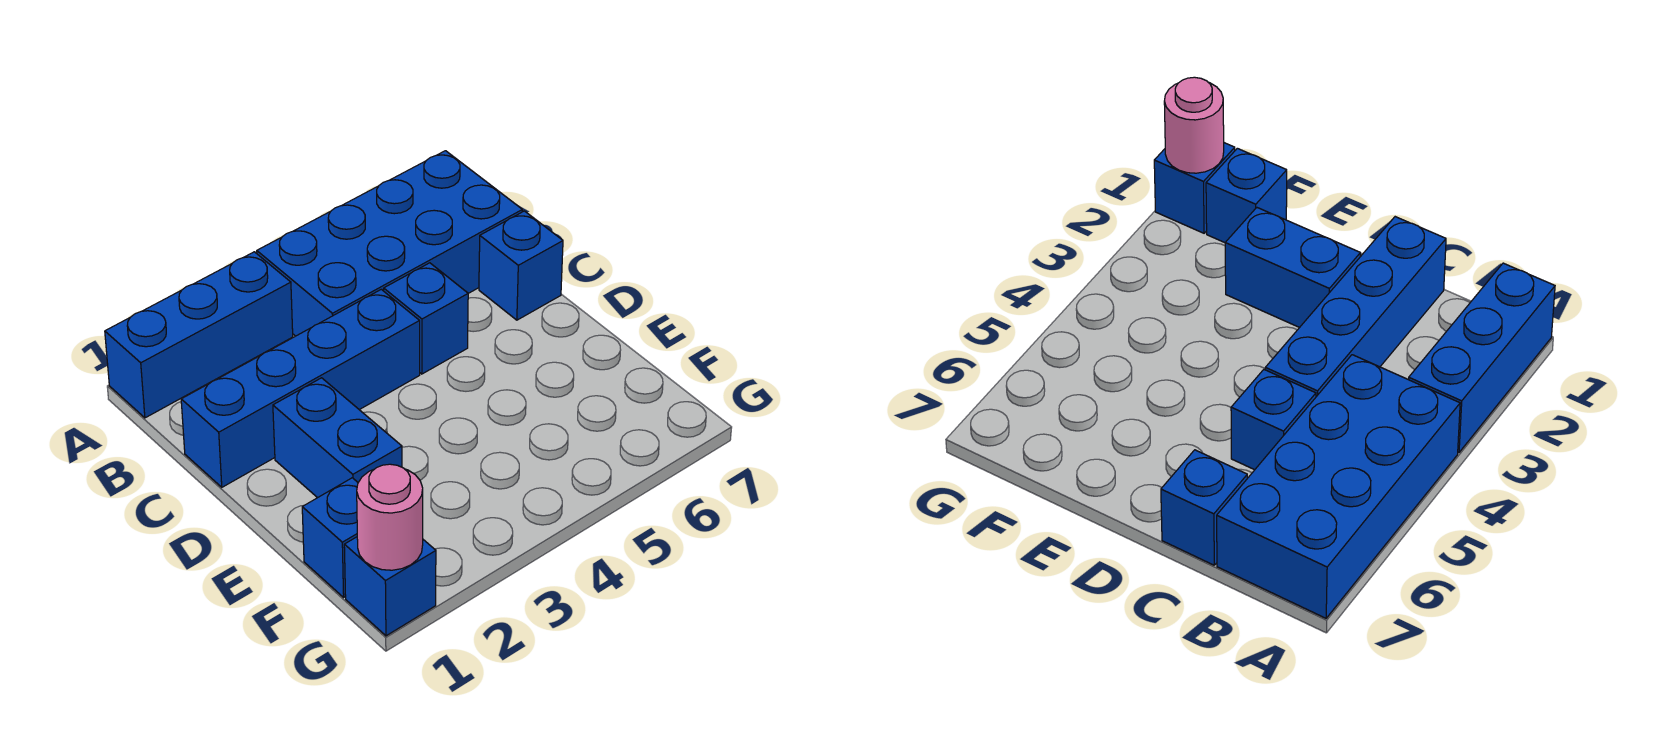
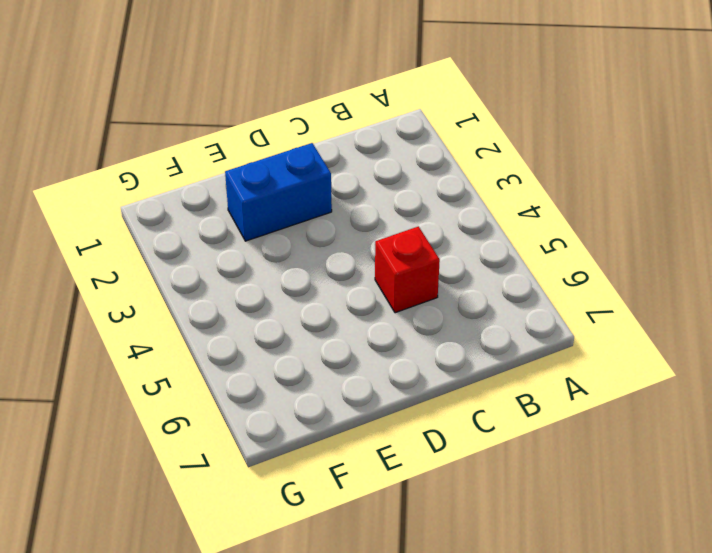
red brick C5 level 1 -> blue brick C5 level 1
none -> blue brick A1:A3 level 1
none -> blue brick A4:B7 level 1

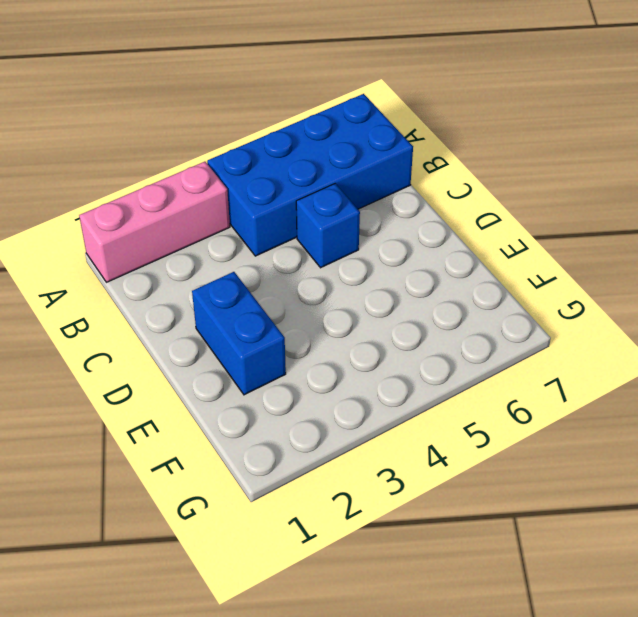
pink brick A1:A3 level 1 -> blue brick A1:A3 level 1
none -> blue brick C1:C4 level 1
none -> blue brick C7 level 1

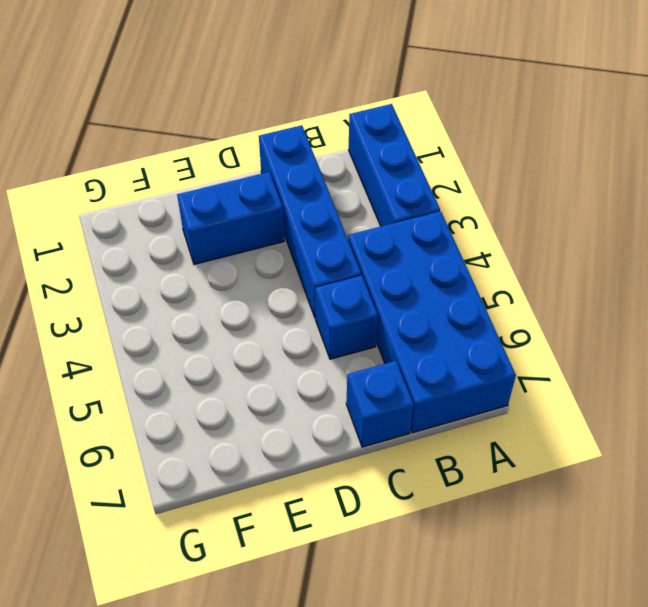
none -> blue brick F1 level 1
none -> blue brick G1 level 1

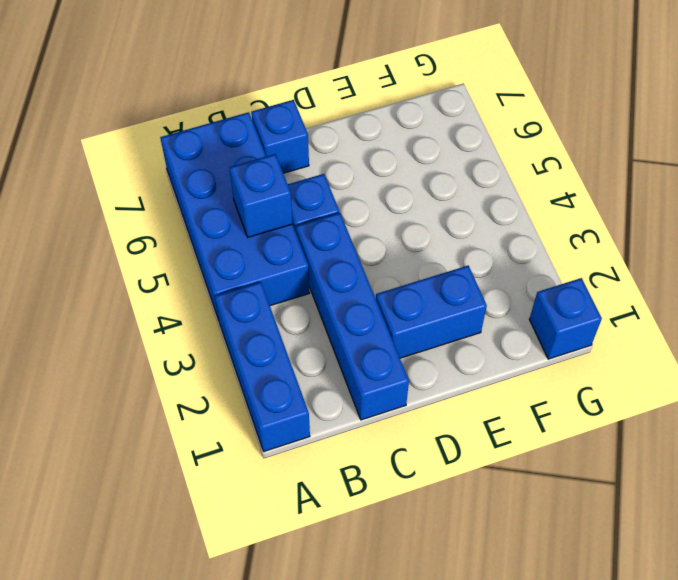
blue brick B5 level 2 -> blue brick F1 level 1
none -> pink round brick G1 level 2

